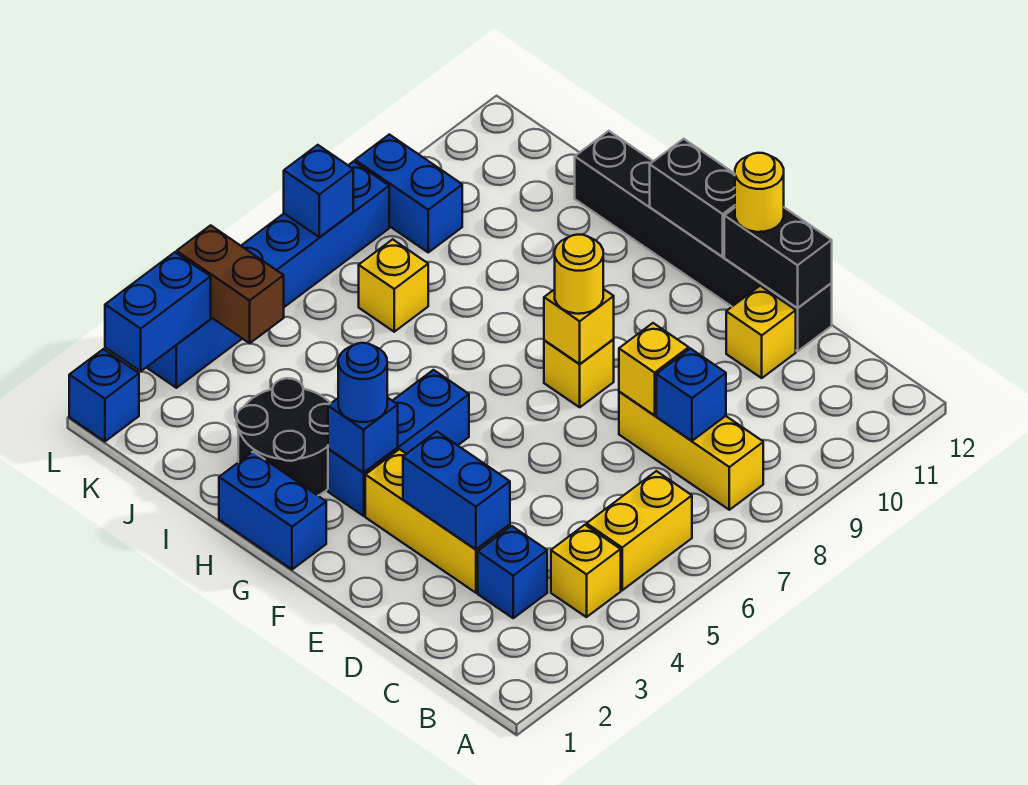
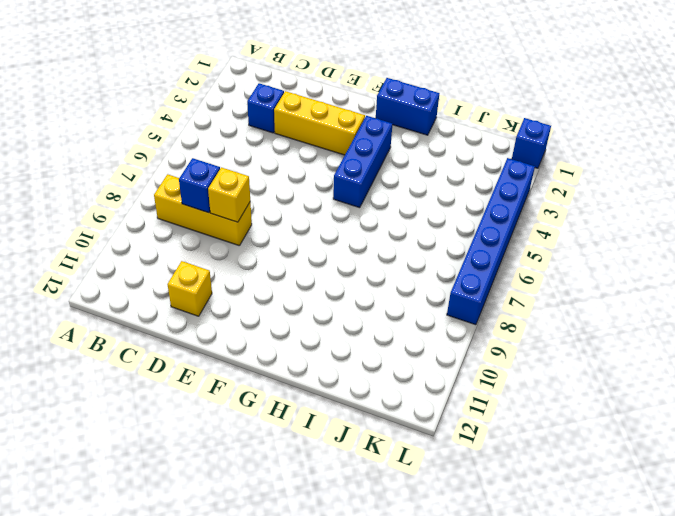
none -> yellow brick B4 level 1
none -> yellow brick B5:B6 level 1
none -> black brick D12:I12 level 1

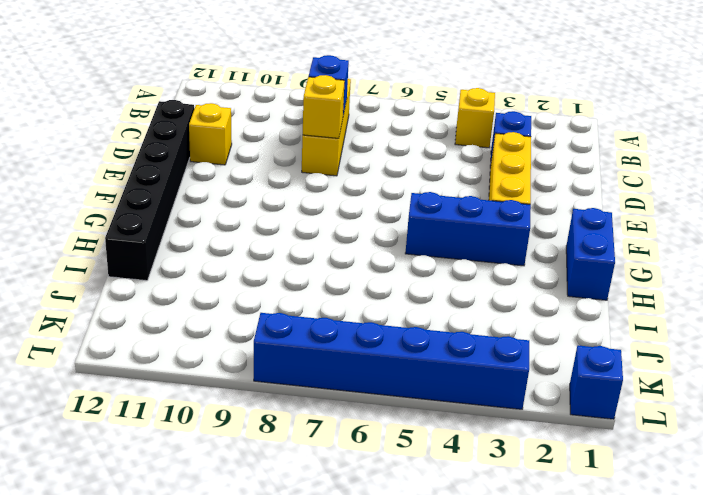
none -> yellow brick B5:B6 level 1
none -> yellow brick F8 level 1
none -> black round brick H2:I3 level 1

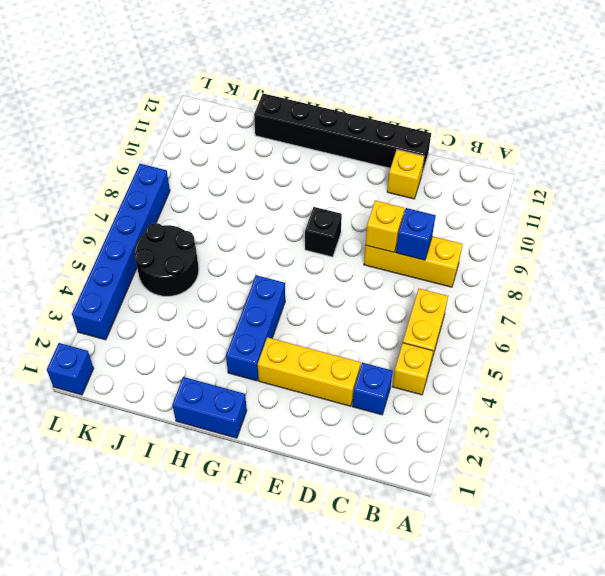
black brick F8 level 1 -> yellow brick F8 level 1
black round brick J5:K6 level 1 -> black round brick H2:I3 level 1
none -> yellow brick J7 level 1
none -> blue brick K9:L9 level 1
none -> blue brick D3:E3 level 2

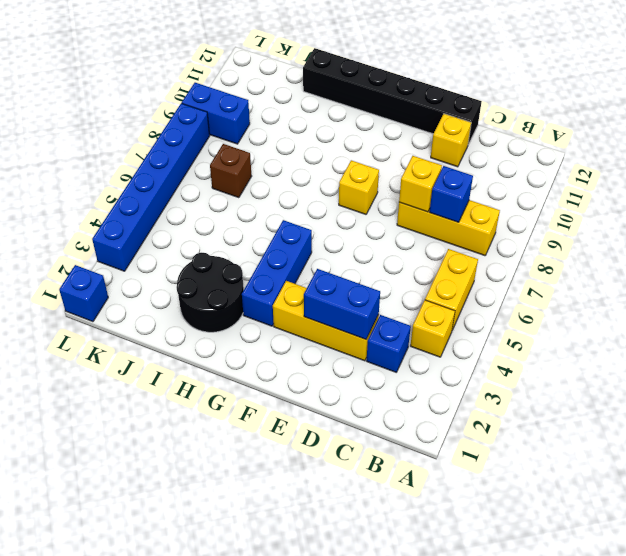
brown brick J7 level 1 -> yellow brick J7 level 1
none -> blue brick G1:H1 level 1
none -> black brick D12:E12 level 2
none -> yellow brick F8 level 2

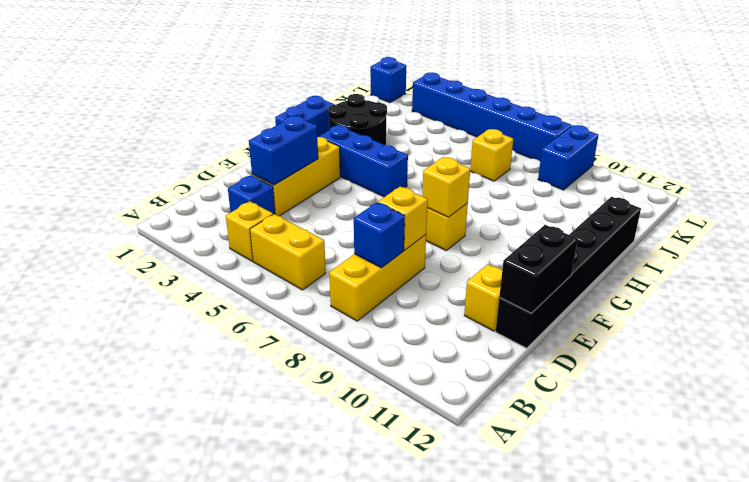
none -> black brick F12:G12 level 2
none -> blue brick G3 level 2
none -> brown brick K4:L4 level 2

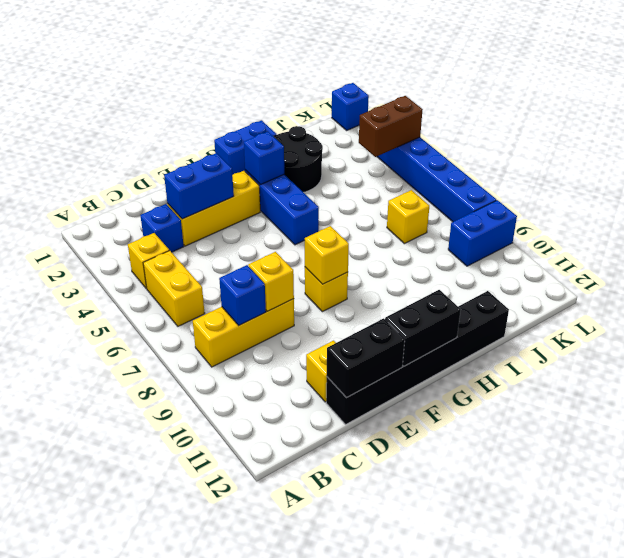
none -> blue brick L2:L3 level 2
none -> blue brick L7 level 2
none -> yellow round brick E12 level 3

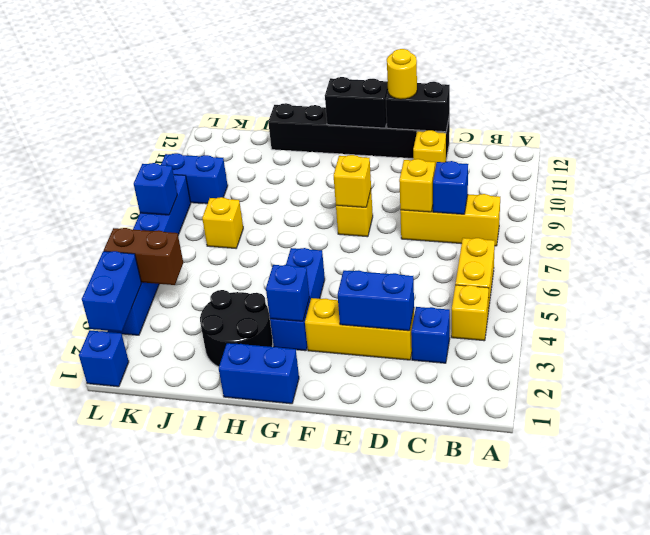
none -> yellow round brick F8 level 3
none -> blue round brick G3 level 3

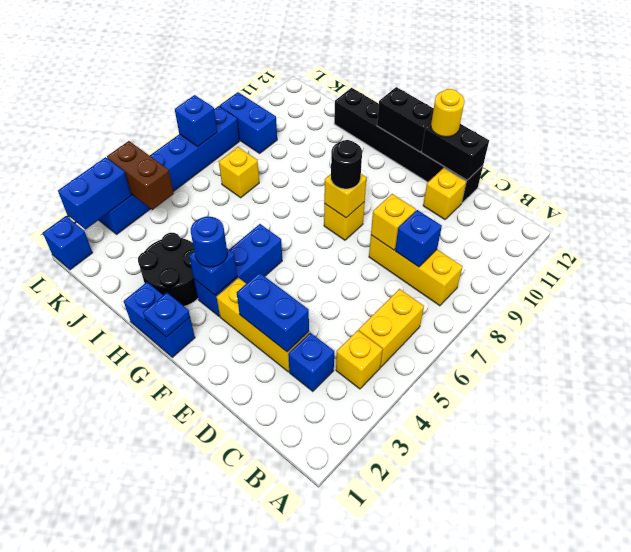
black round brick F8 level 3 -> yellow round brick F8 level 3
blue plate G1 level 2 -> none

